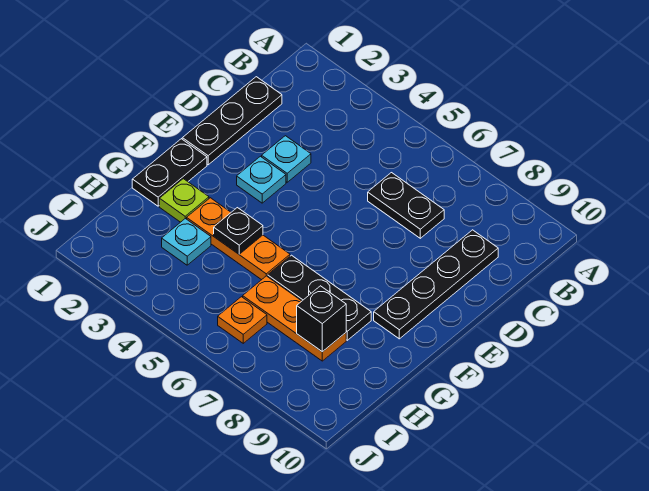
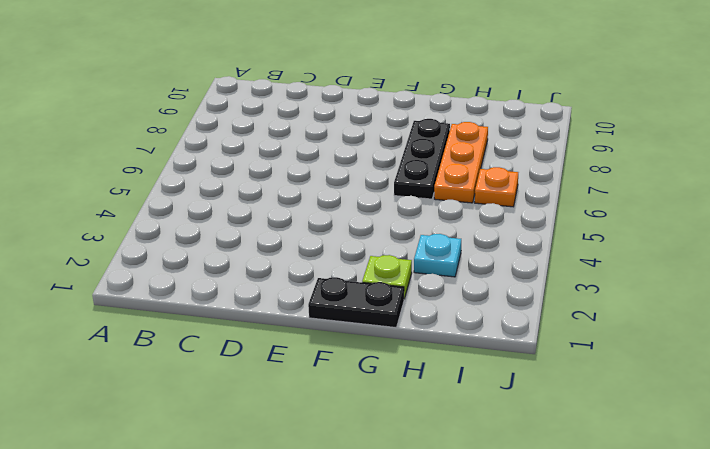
none -> black plate C1:E1 level 1
none -> black plate C6:C7 level 1
none -> black plate C9:F9 level 1

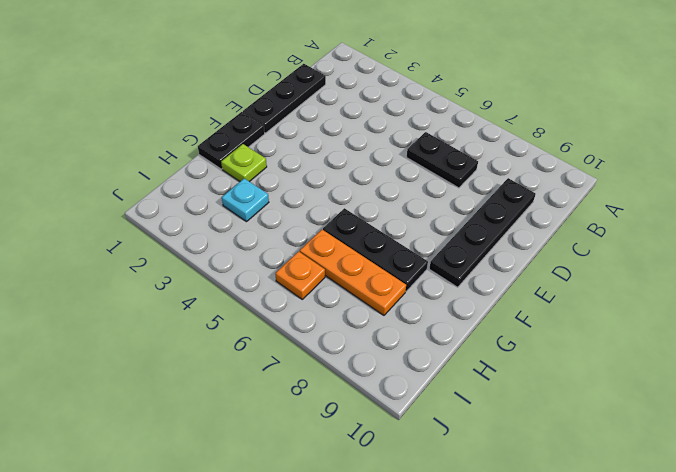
none -> cyan plate D3 level 1
none -> cyan plate E3 level 1
none -> orange plate G3:G5 level 1

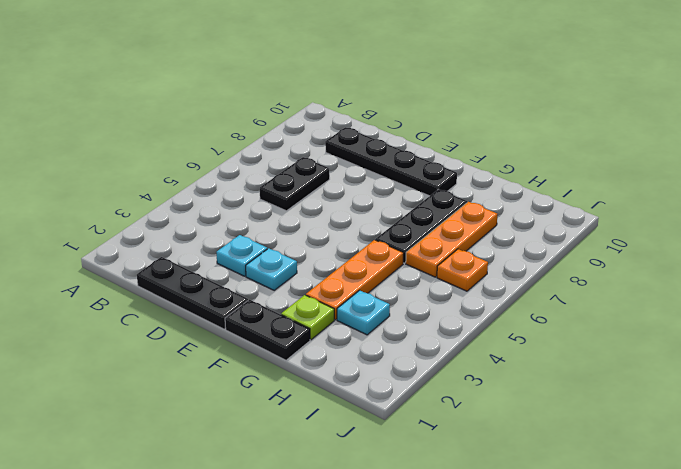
none -> black plate G4 level 2
none -> black brick H8 level 2

